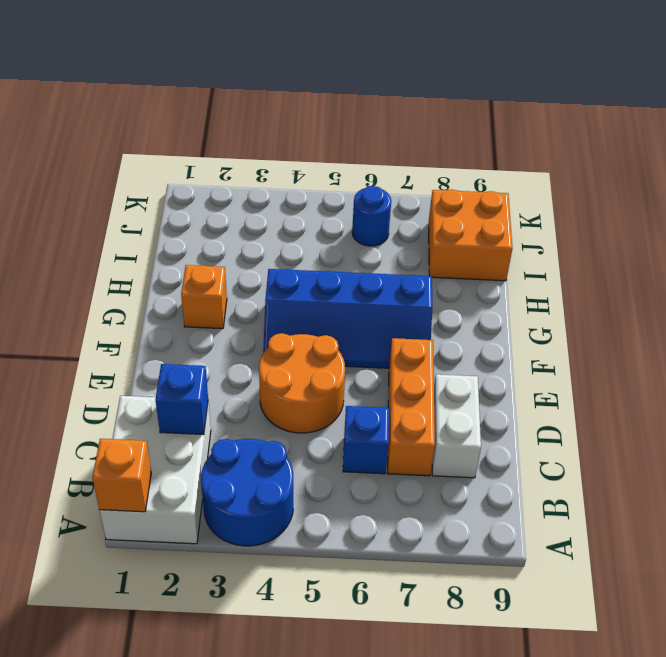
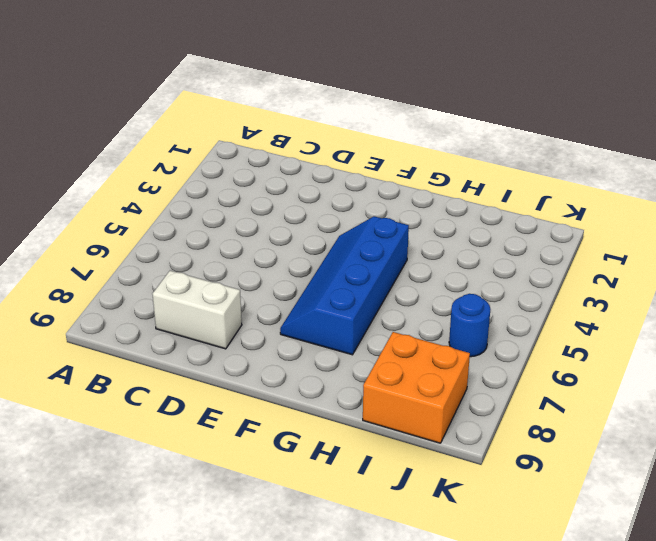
none -> white brick A1:C2 level 1
none -> blue round brick A3:B4 level 1
none -> blue brick C6 level 1

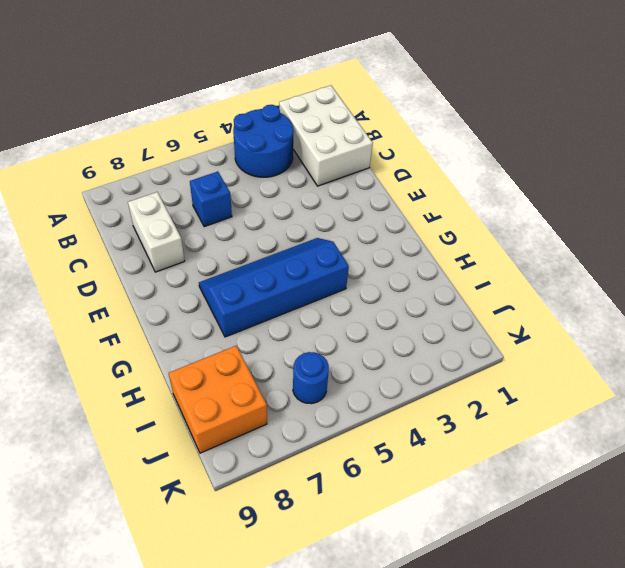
none -> orange brick C7:E7 level 1
none -> orange round brick D4:E5 level 1
none -> orange brick G2 level 1

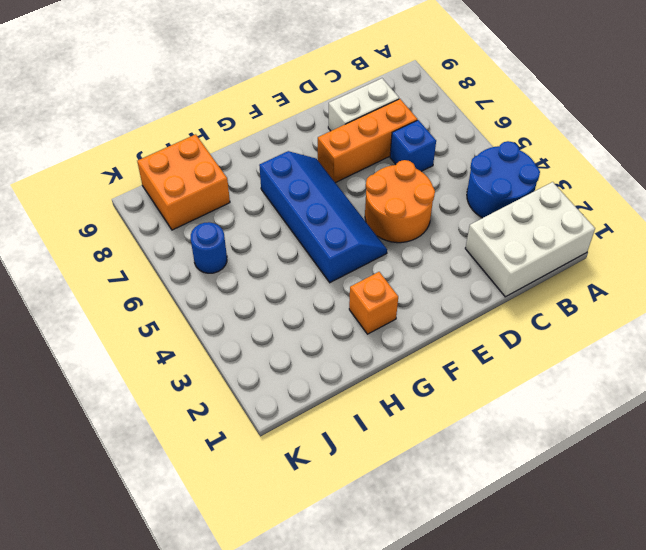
none -> orange brick A1 level 2
none -> blue brick C2 level 2

